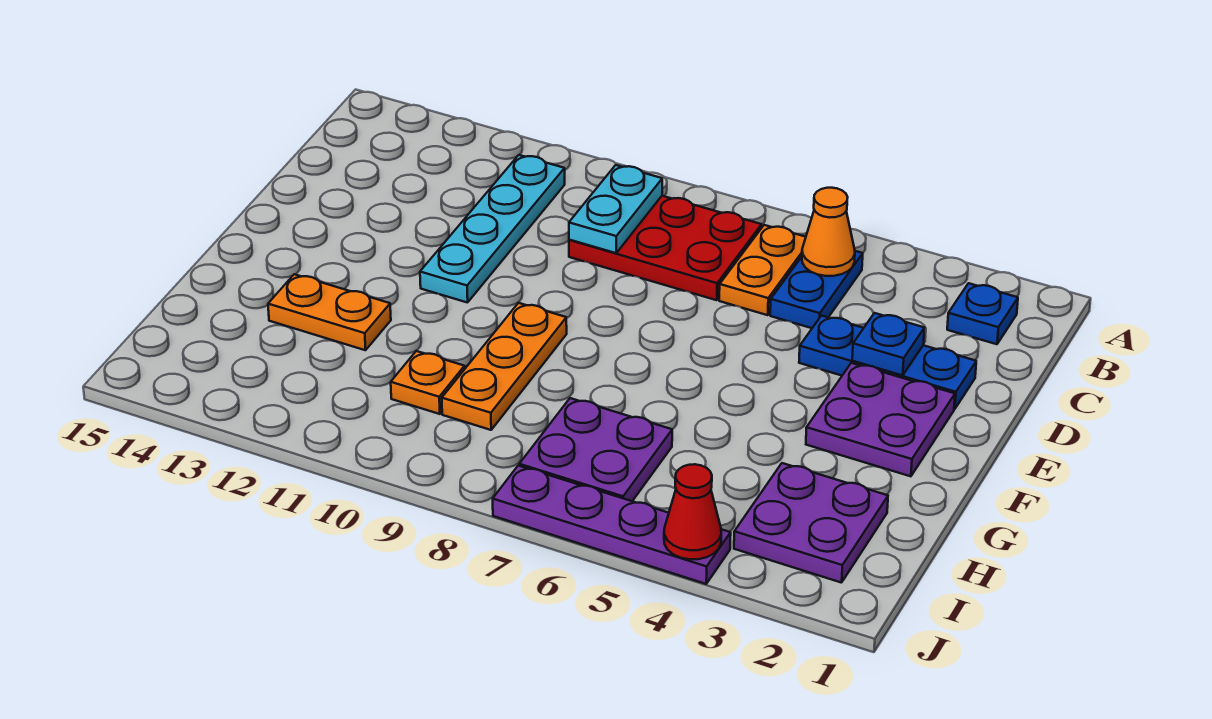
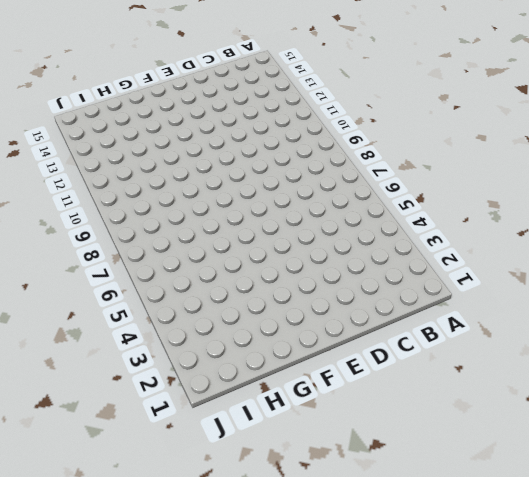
none -> blue plate B2 level 1
none -> blue plate B5:C5 level 1
none -> orange plate B6:C6 level 1

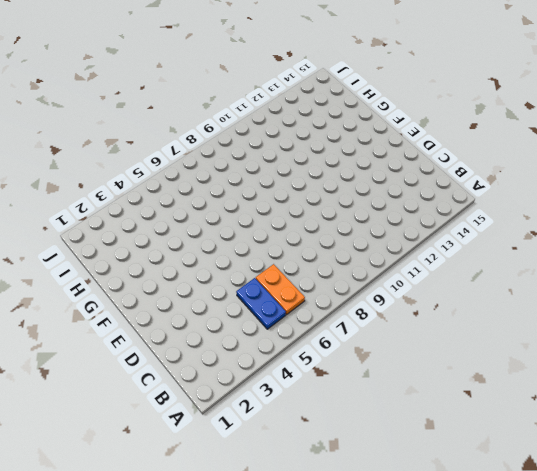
none -> blue plate B2 level 1
none -> red plate B7:C9 level 1
none -> cyan plate B11:E11 level 1

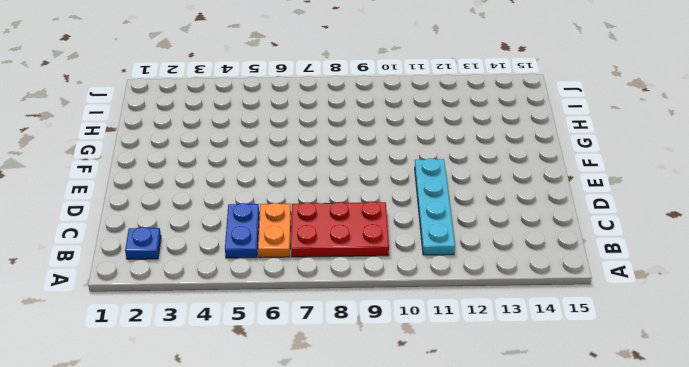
none -> blue plate D2:D4 level 1
none -> purple plate E2:F3 level 1
none -> orange plate F9:H9 level 1

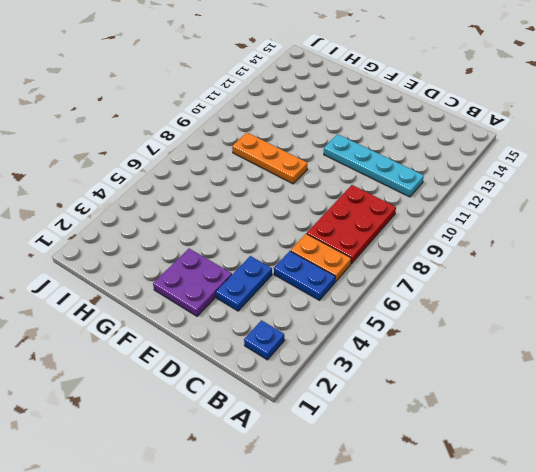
blue plate D3:D4 level 1 -> blue plate D2:D4 level 1
none -> orange plate G12:G13 level 1
none -> purple plate H2:I3 level 1
none -> purple plate H6:I7 level 1

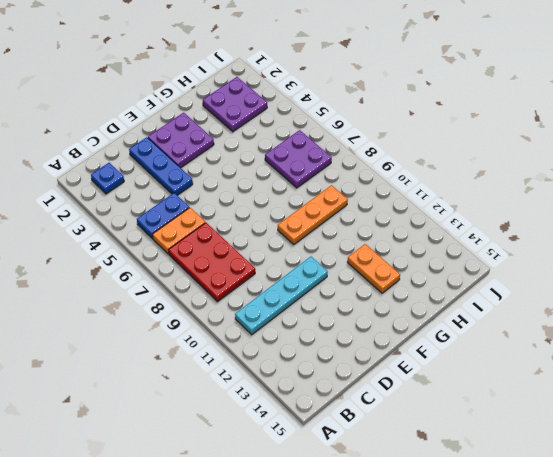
none -> orange plate H10 level 1
none -> purple plate J4:J7 level 1
none -> orange cone B5 level 2

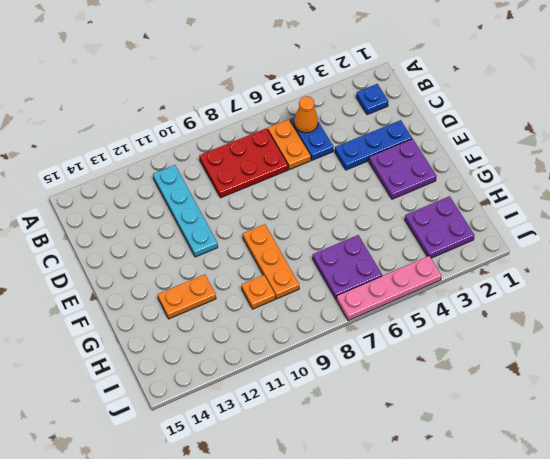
pink plate J4:J7 level 1 -> purple plate J4:J7 level 1
none -> cyan plate B9:C9 level 2
none -> blue plate D3 level 2
none -> red cone J4 level 2

